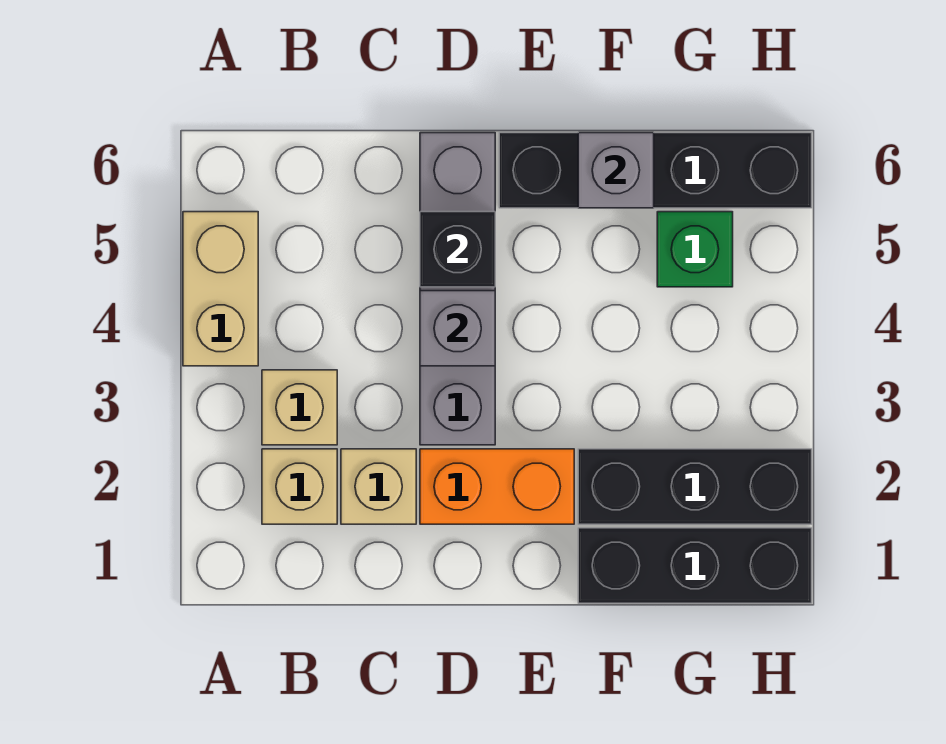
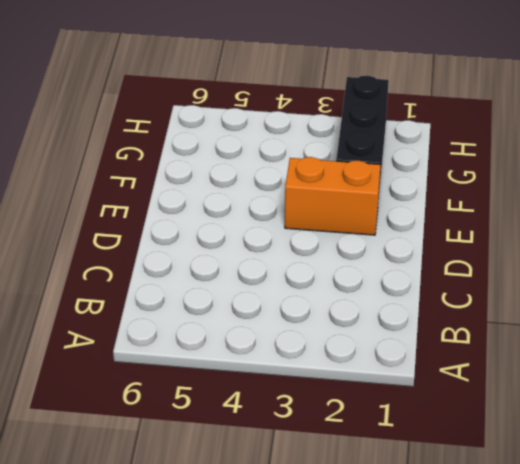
orange brick E2:E3 level 1 -> orange brick D2:E2 level 1
none -> tan brick A4:A5 level 1
none -> tan brick B2 level 1
none -> tan brick B3 level 1

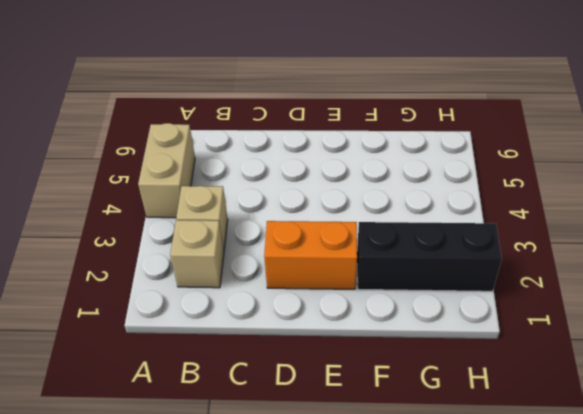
none -> tan brick C2 level 1
none -> grey brick D3:D6 level 1
none -> black brick E6:H6 level 1

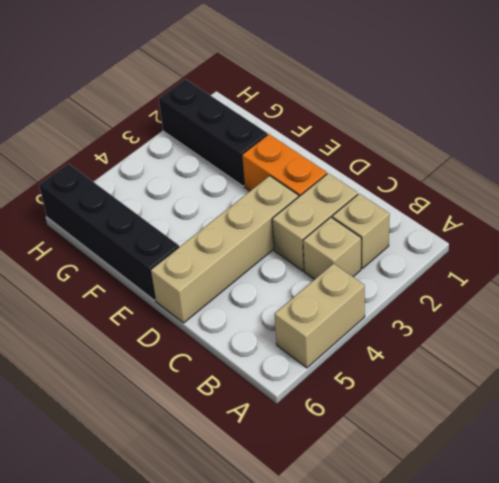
tan brick C2:C3 level 1 -> tan brick C2 level 1
tan brick D3:D6 level 1 -> grey brick D3:D6 level 1
none -> black brick F1:H1 level 1
none -> green brick G5 level 1
none -> grey brick D4 level 2

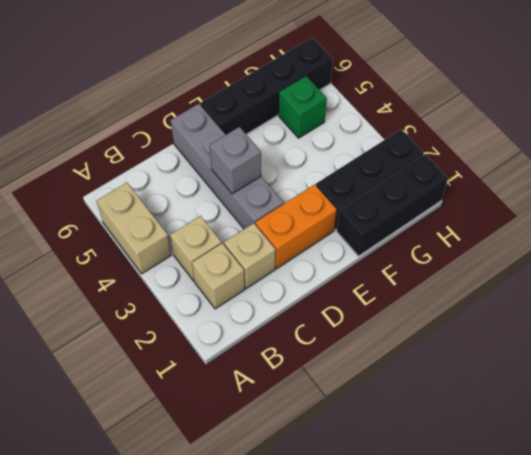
none -> black brick D5 level 2
none -> grey brick F6 level 2

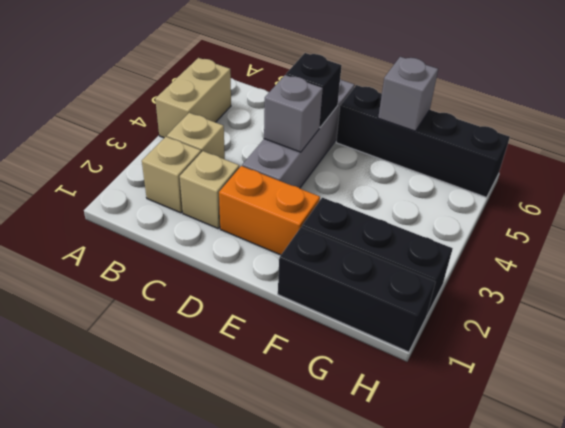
none -> green brick G5 level 1

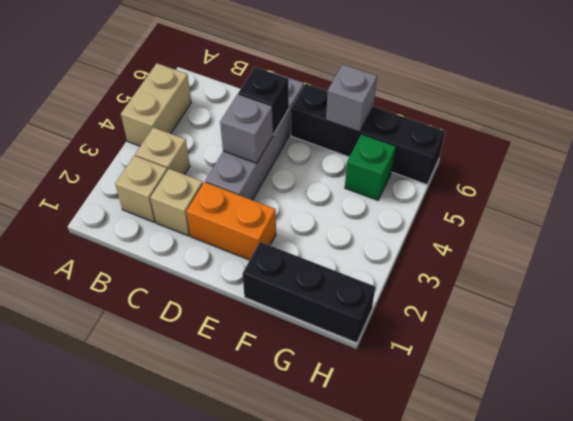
none -> black brick F2:H2 level 1

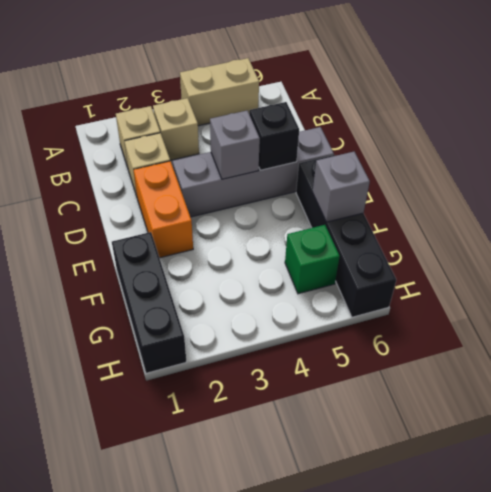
none -> black brick F2:H2 level 1

